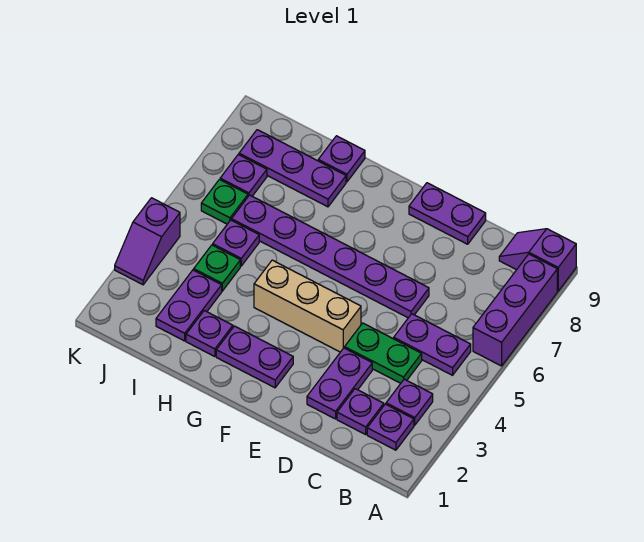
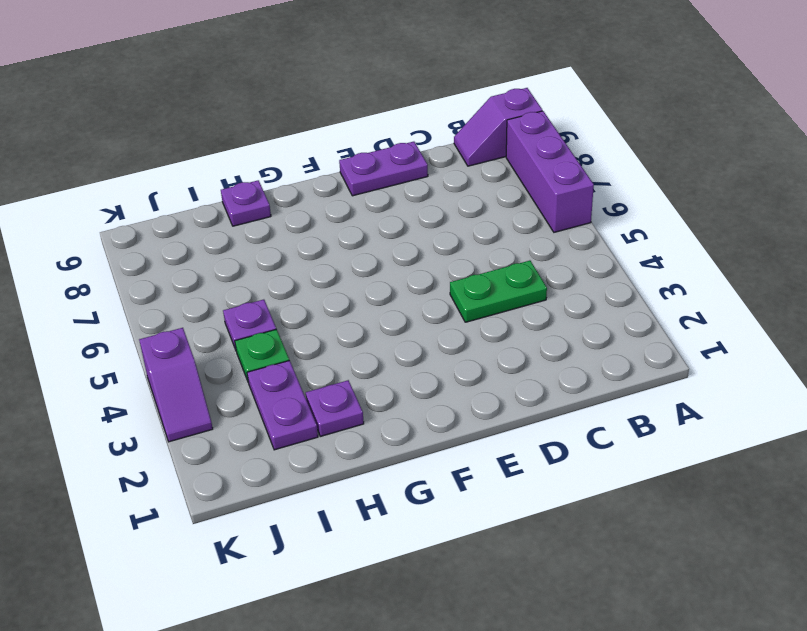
none -> purple plate B2 level 1
none -> purple plate B3 level 1
none -> purple plate B5:C5 level 1

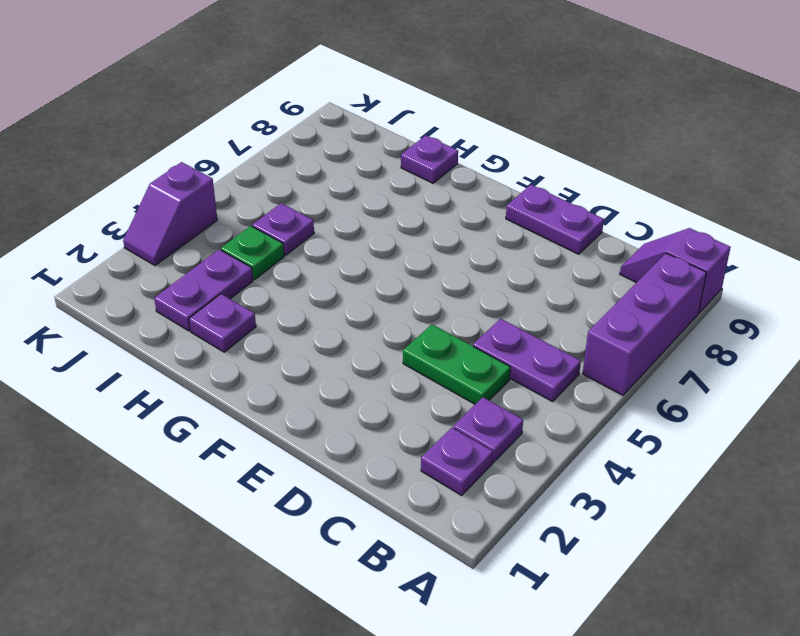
none -> purple plate C2 level 1
none -> purple plate D2:D3 level 1
none -> purple plate D6:I6 level 1

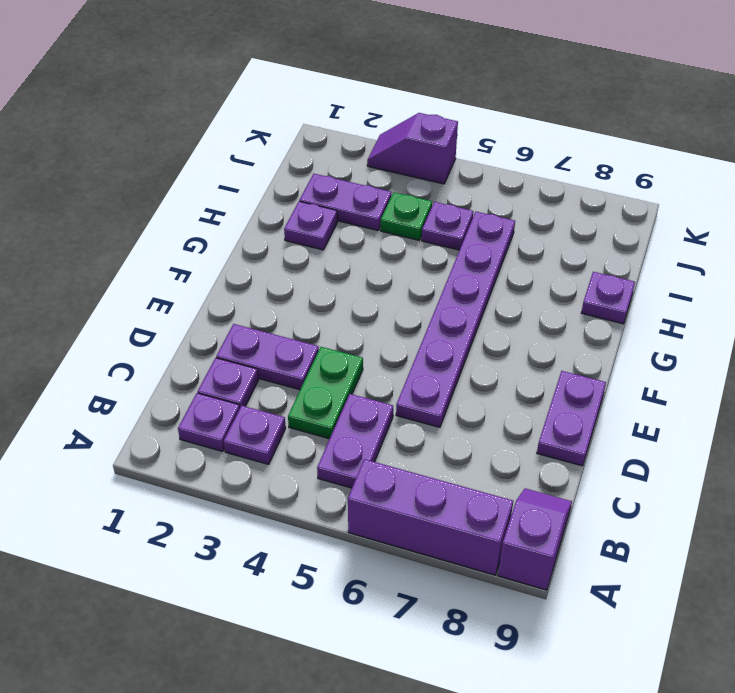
none -> tan brick E4:G4 level 1
none -> purple plate F2:G2 level 1
none -> purple plate H8:J8 level 1

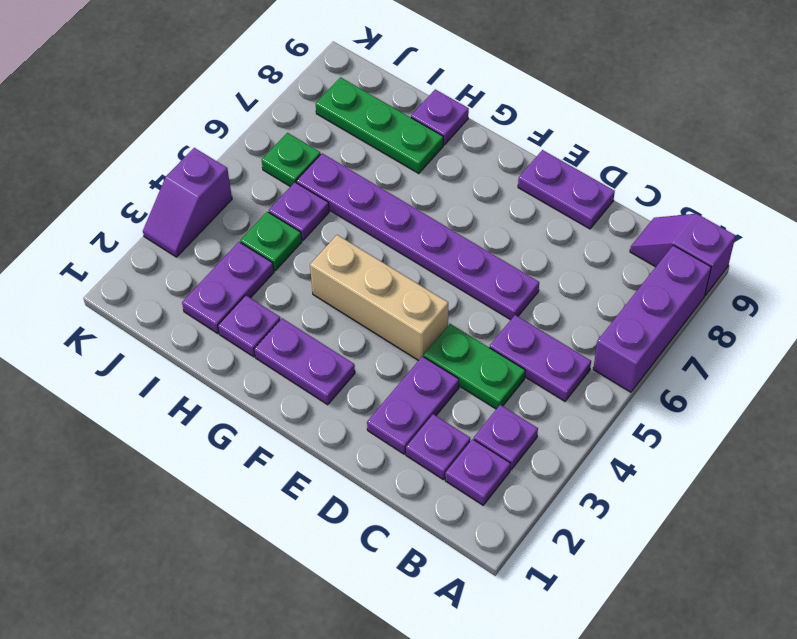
green plate H8:J8 level 1 -> purple plate H8:J8 level 1
none -> purple plate J7 level 1

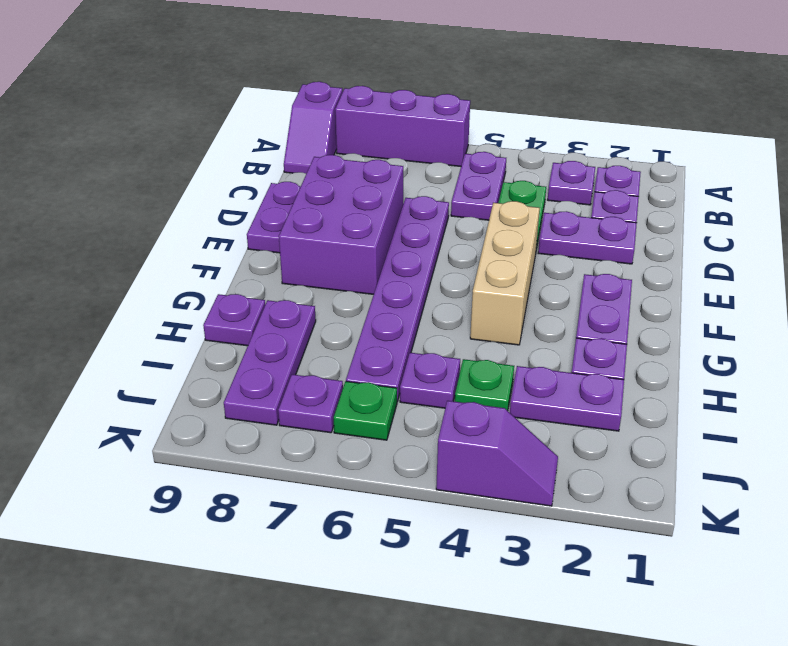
purple brick D7:F8 level 1 -> none

